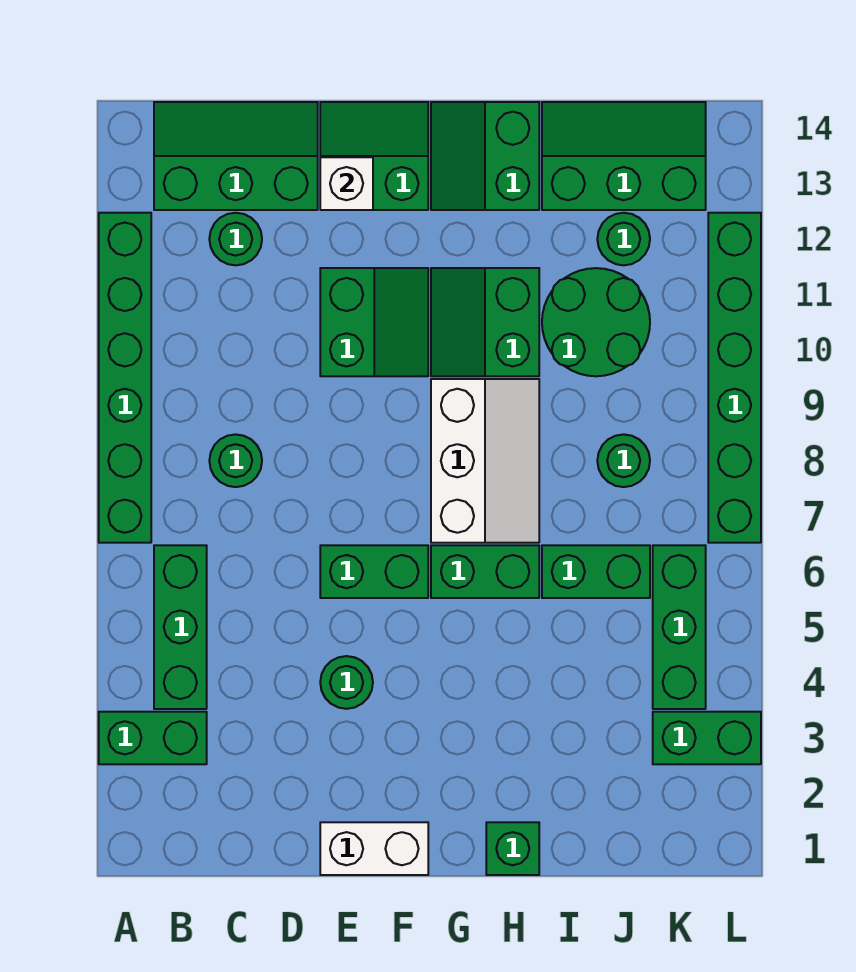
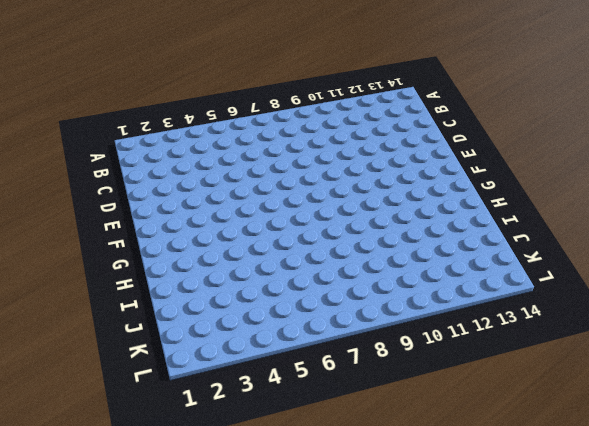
none -> green brick A3:B3 level 1
none -> green brick A7:A12 level 1
none -> green brick B4:B6 level 1

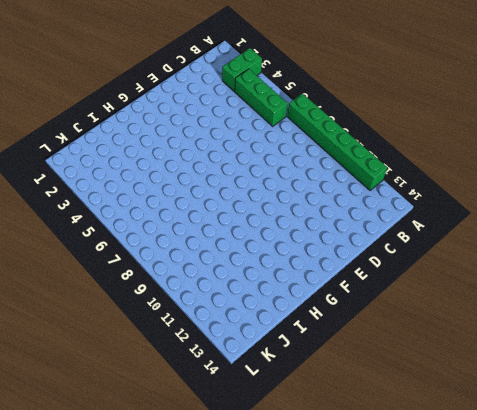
none -> green slope B13:D14 level 1 top 13
none -> green round brick C8 level 1
none -> green round brick C12 level 1

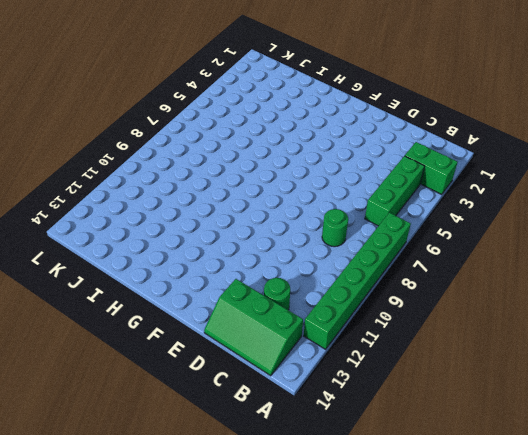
none -> white brick E1:F1 level 1
none -> green round brick E4 level 1
none -> green brick E6:F6 level 1

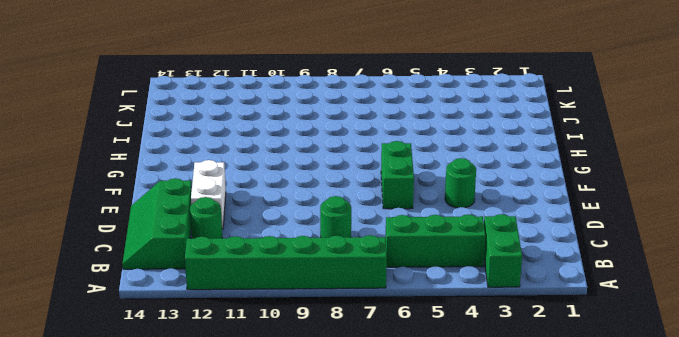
white brick D12:E12 level 1 -> white brick E1:F1 level 1
none -> green slope E10:F11 level 1 top E
none -> green slope E13:F14 level 1 top 13
none -> green brick G6:H6 level 1

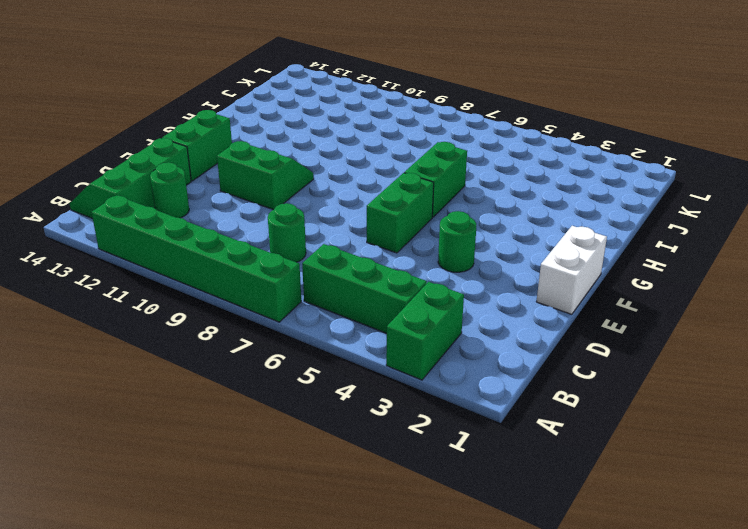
none -> white slope G7:H9 level 1 top G
none -> green slope G10:H11 level 1 top H
none -> green slope G13:H14 level 1 top H

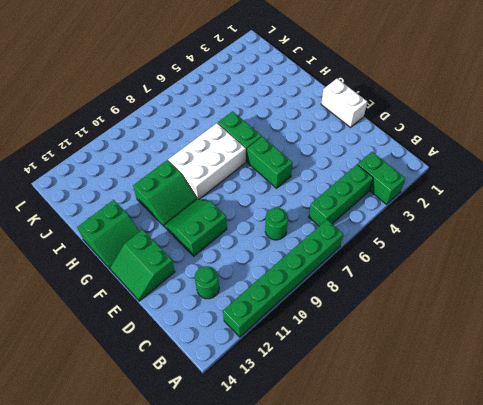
white brick G7:H9 level 1 -> white slope G7:H9 level 1 top G
none -> green slope B13:D14 level 1 top 13
none -> green round brick E4 level 1
none -> green brick H1 level 1

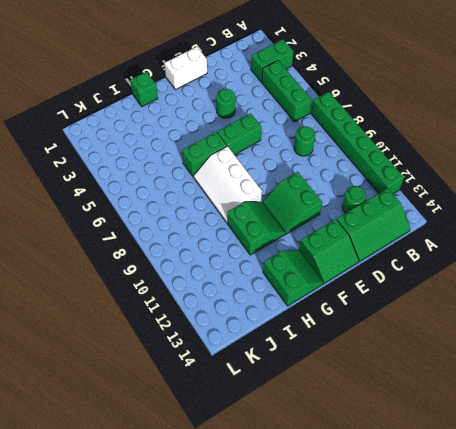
none -> green brick I6:J6 level 1
none -> green round brick I10:J11 level 1
none -> green slope I13:K14 level 1 top 13

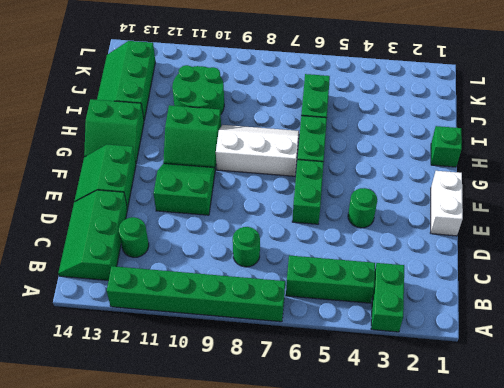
none -> green round brick J8 level 1
none -> green round brick J12 level 1
none -> green brick K3:L3 level 1

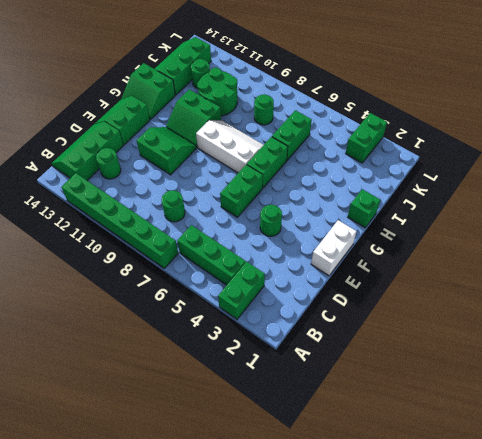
none -> green brick K4:K6 level 1
none -> green brick L7:L12 level 1
none -> white brick E13 level 2

